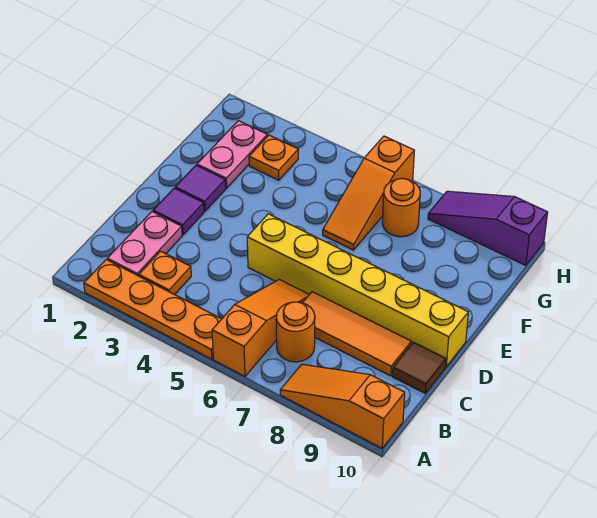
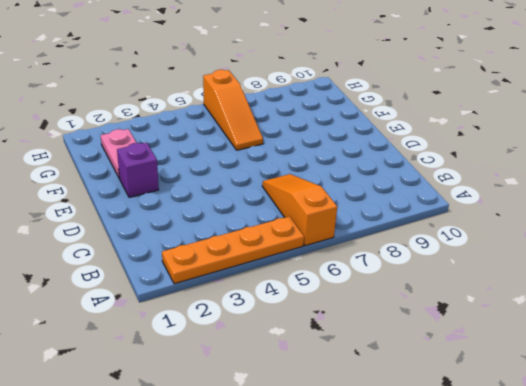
purple brick E2 level 1 -> purple tile E2 level 1
none -> orange slope A8:A10 level 1 top 10
none -> pink plate B2:C2 level 1
none -> orange plate B3 level 1

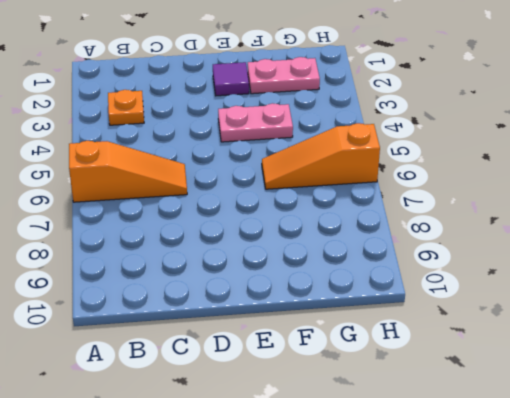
pink plate E4:F4 level 1 -> pink plate B2:C2 level 1
none -> orange plate A2:A5 level 1
none -> orange slope A8:A10 level 1 top 10
none -> orange round brick B7 level 1

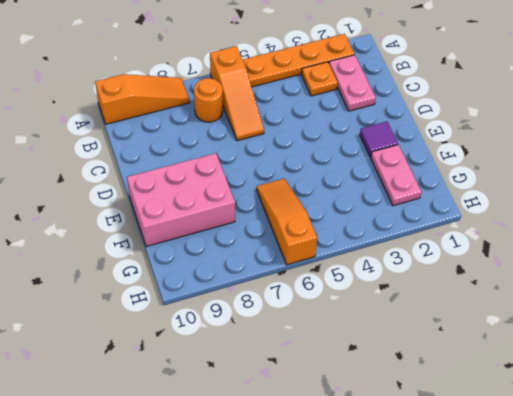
pink brick E8:F10 level 1 -> none
none -> orange tile C7:C9 level 1
none -> brown tile C10 level 1
none -> purple tile D2 level 1

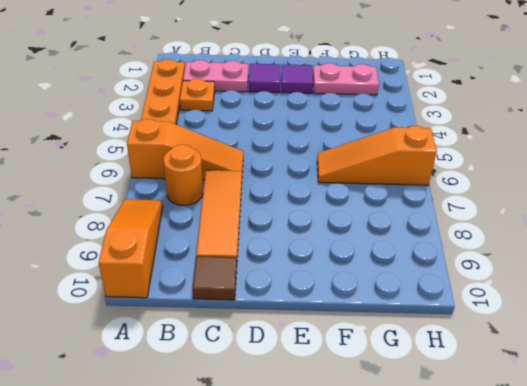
none -> yellow brick D5:D10 level 1
none -> orange plate G3 level 1
none -> orange round brick G7 level 1

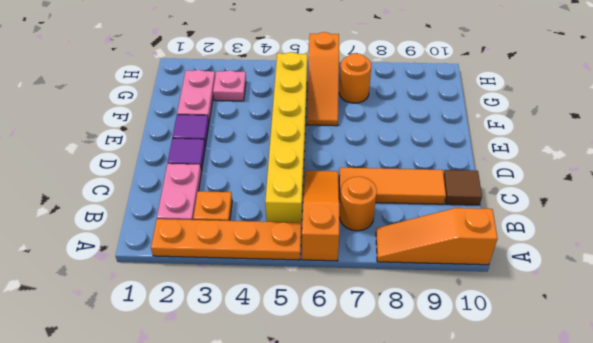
yellow brick B5:G5 level 1 -> yellow brick D5:D10 level 1
pink plate G3 level 1 -> orange plate G3 level 1
none -> purple slope H8:H10 level 1 top 10

